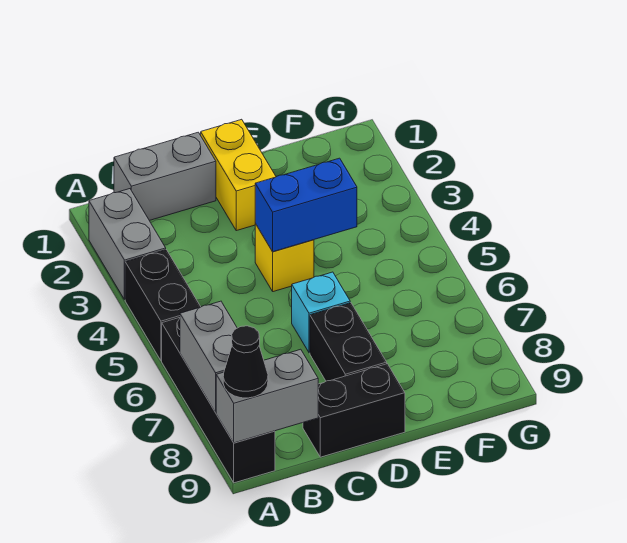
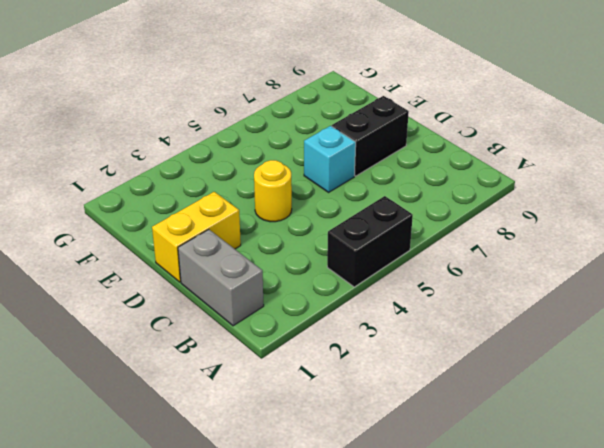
yellow round brick D4 level 1 -> yellow brick D4 level 1
none -> grey brick A2:A3 level 1
none -> black brick A6:A9 level 1
none -> black brick C9:D9 level 1

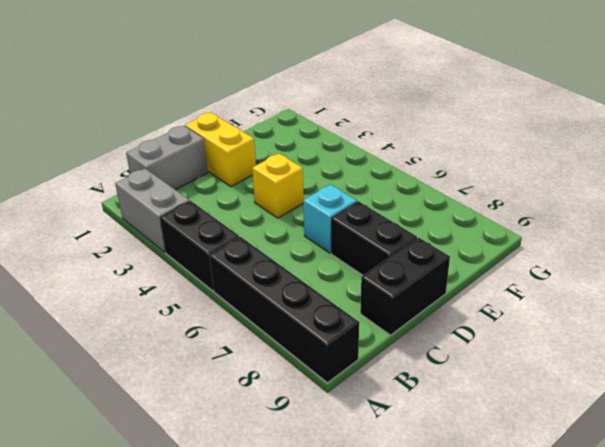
none -> grey brick A7:A8 level 2
none -> grey brick A9:B9 level 2
none -> blue brick D4:E4 level 2

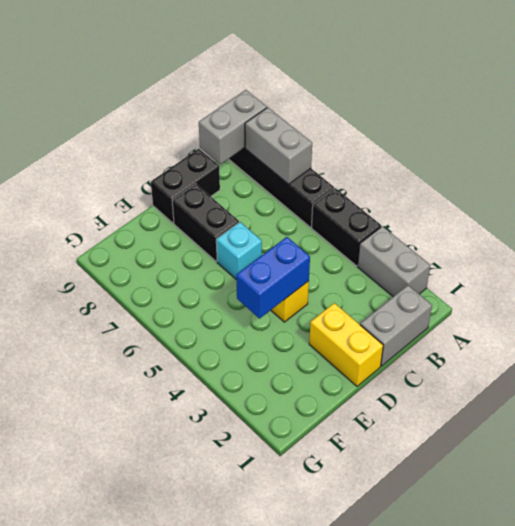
none -> black cone A9 level 3

